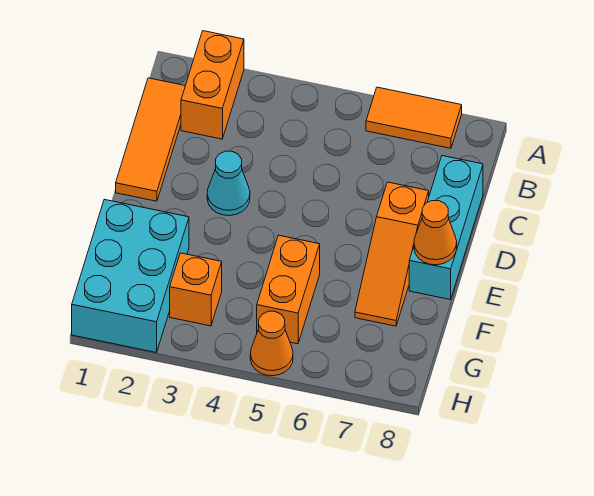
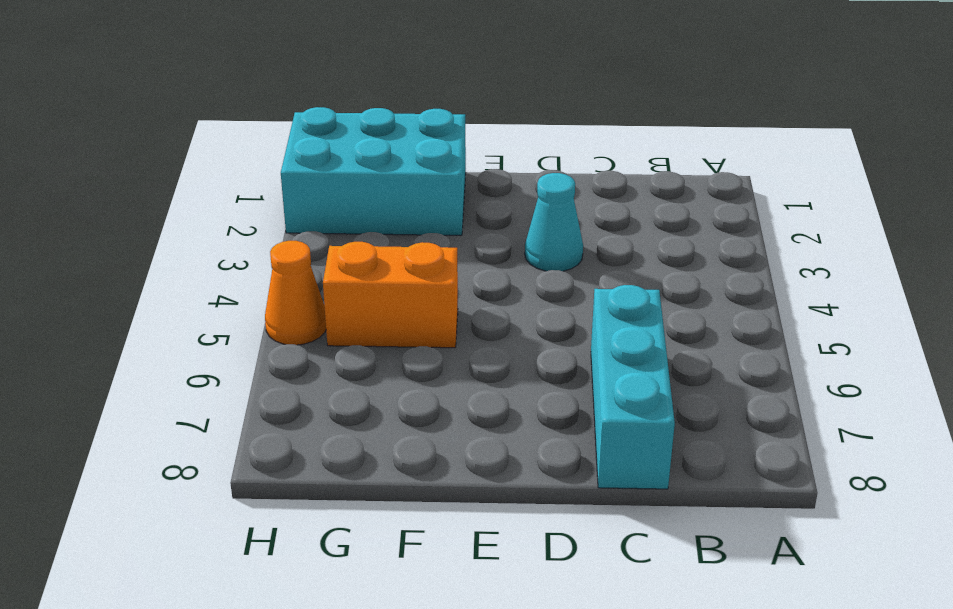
cyan brick C6:C8 level 1 -> cyan brick C8:E8 level 1
none -> orange brick A2:B2 level 1
none -> orange tile A6:A7 level 1

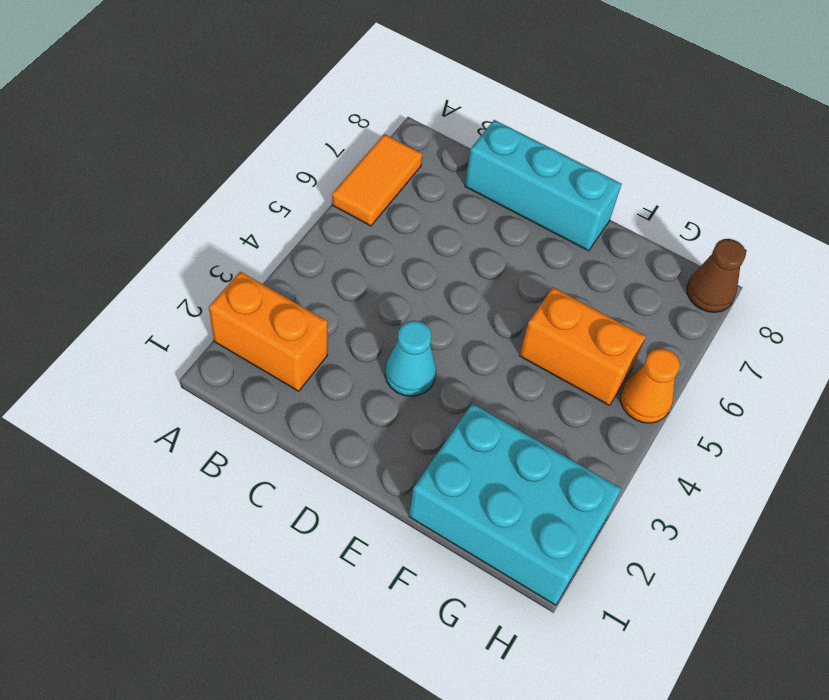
brown cone H8 level 1 -> none
none -> orange tile B1:D1 level 1
none -> orange slope D7:F7 level 1 top D

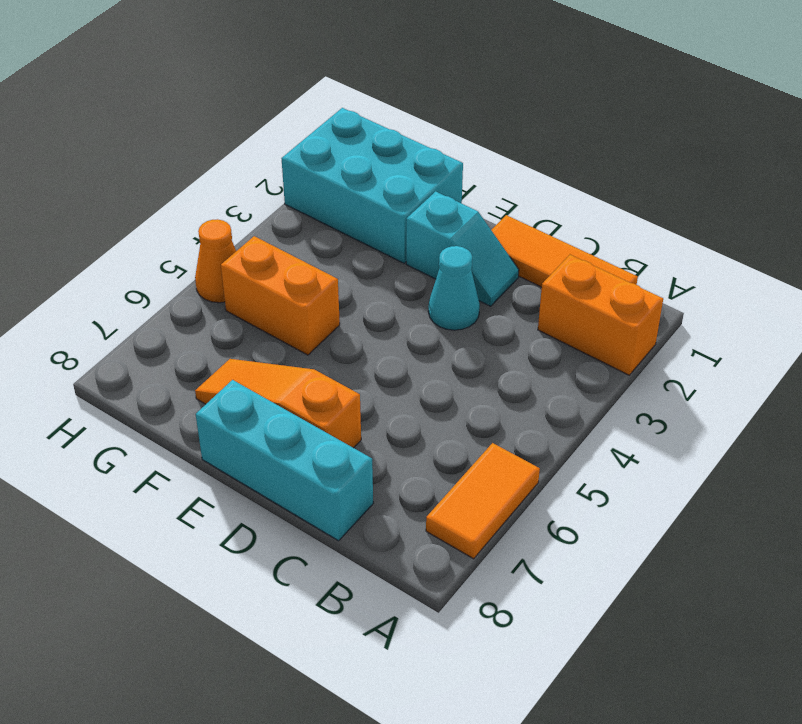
cyan slope D2:E2 level 1 top E -> none
none -> orange brick G3 level 1
none -> orange cone E8 level 2

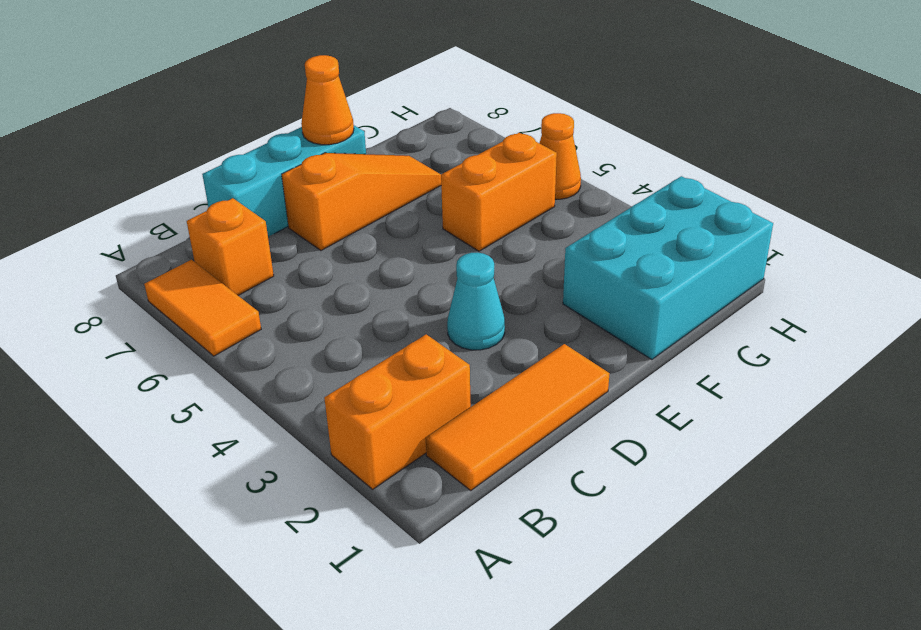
orange brick B7 level 1 -> orange brick G3 level 1

